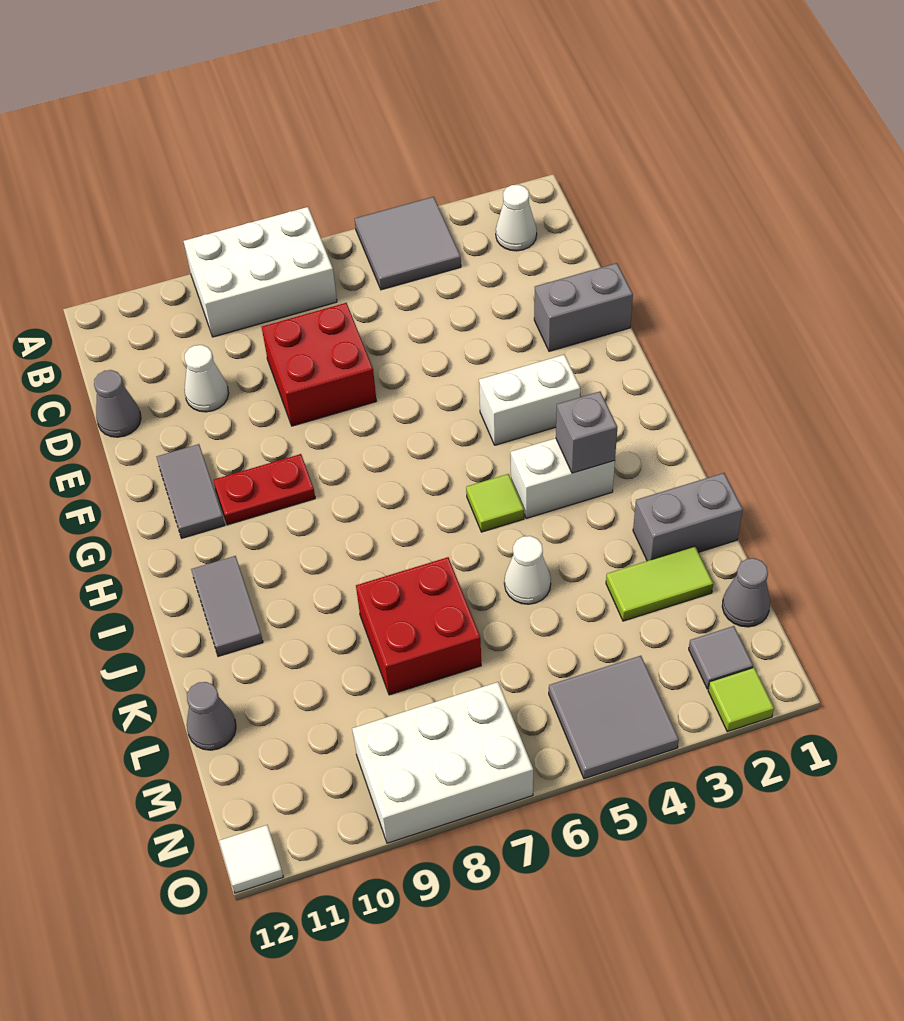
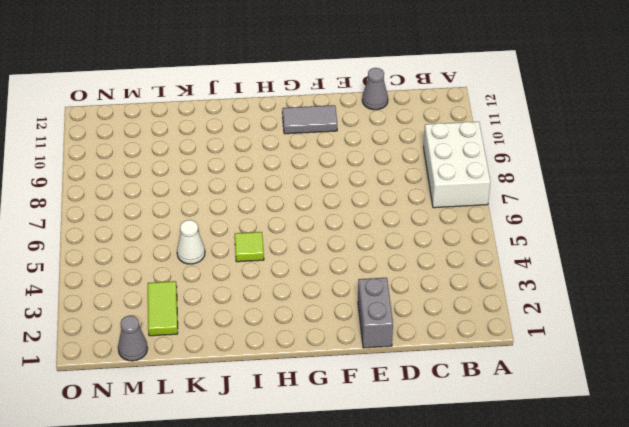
none -> grey tile A4:B5 level 1
none -> white cone B2 level 1
none -> red brick D7:E8 level 1

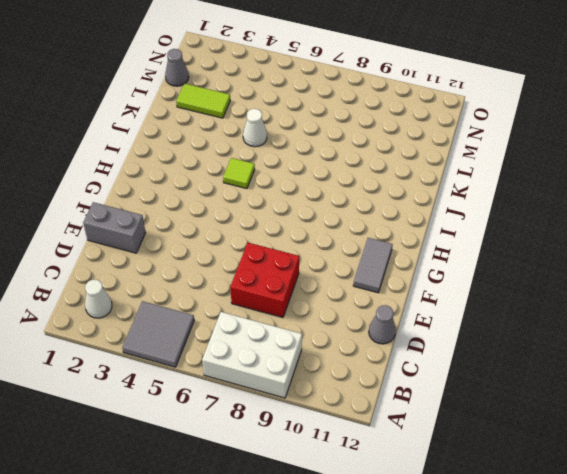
none -> white cone D10 level 1
none -> white brick G3:G4 level 1
none -> red plate G9:G10 level 1

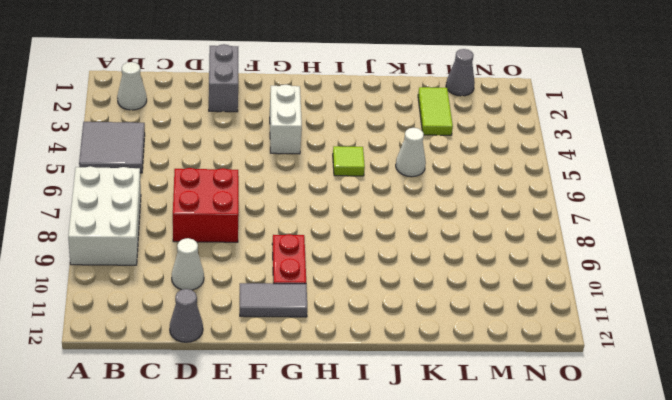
none -> white brick I3:I4 level 1
none -> grey tile I11:J11 level 1
none -> grey brick K1:K2 level 1

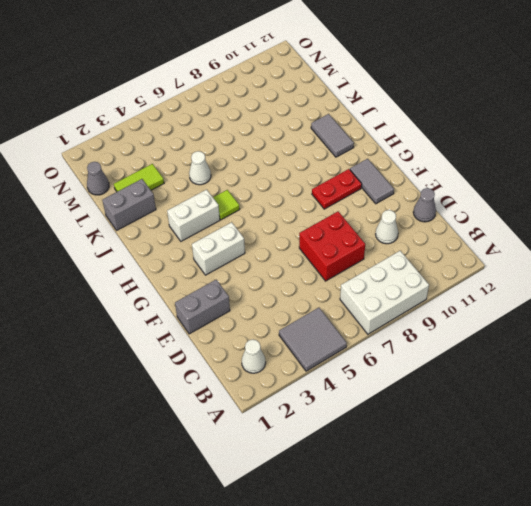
none -> red brick K7:L8 level 1
none -> grey cone L12 level 1
none -> grey tile N2 level 1

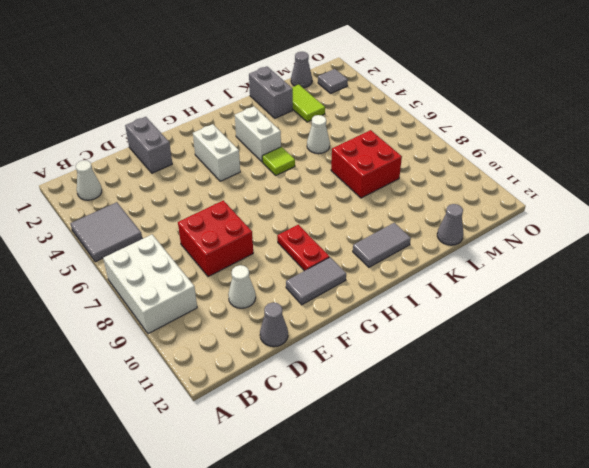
none -> grey tile N4:O5 level 1
none -> white brick N7:O9 level 1
none -> lime tile O2 level 1

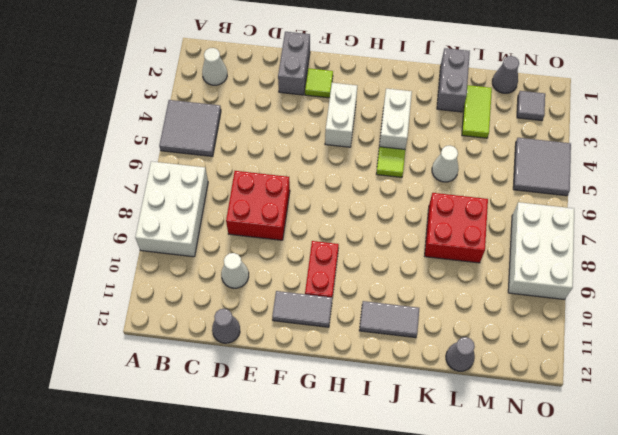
lime tile F2 level 1 -> lime tile O2 level 1
none -> white tile O12 level 1
none -> grey brick I3 level 2

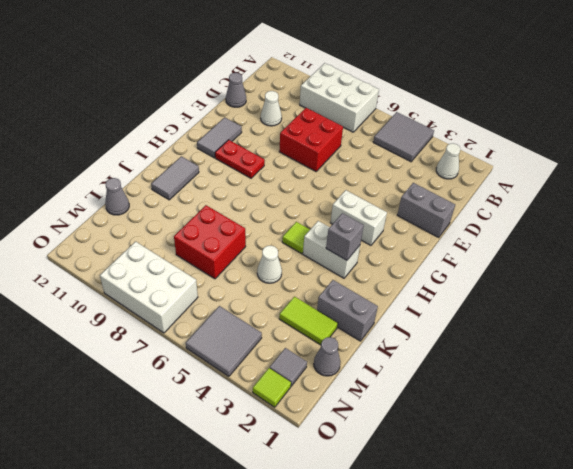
none -> white tile O12 level 1

